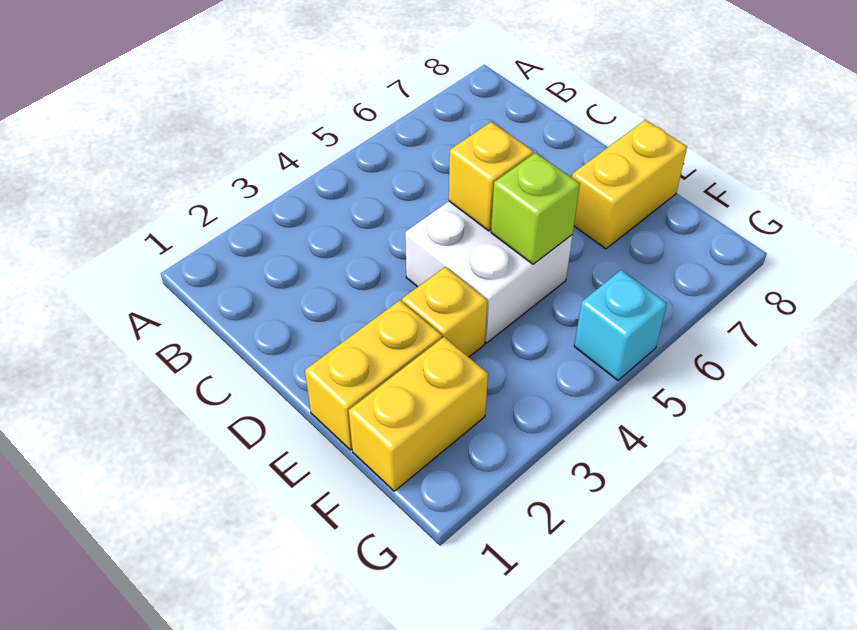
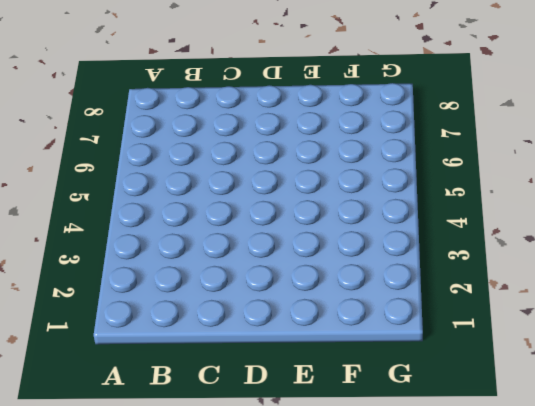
none -> white brick D4:E5 level 1
none -> yellow brick E1:E2 level 1

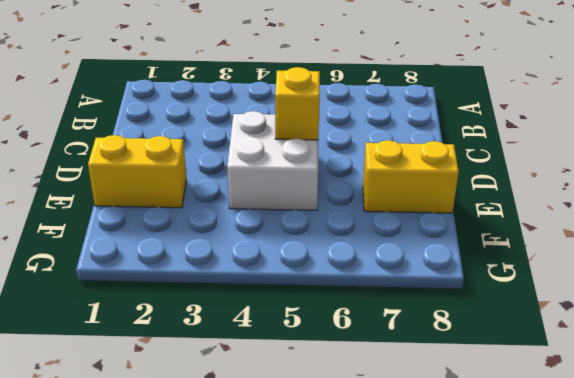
none -> yellow brick E3 level 1
none -> yellow brick F1:F2 level 1

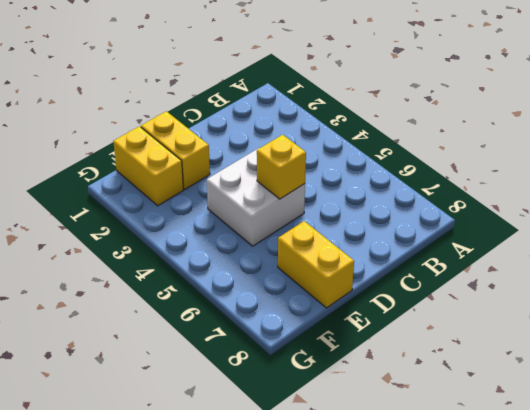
none -> yellow brick E3 level 1
none -> cyan brick G5 level 1

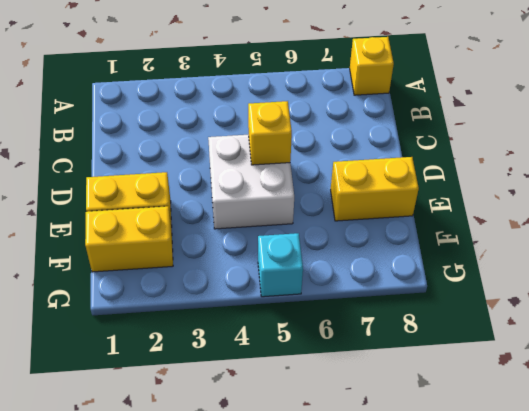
yellow brick A8 level 1 -> yellow brick E3 level 1
none -> lime brick E5 level 2

